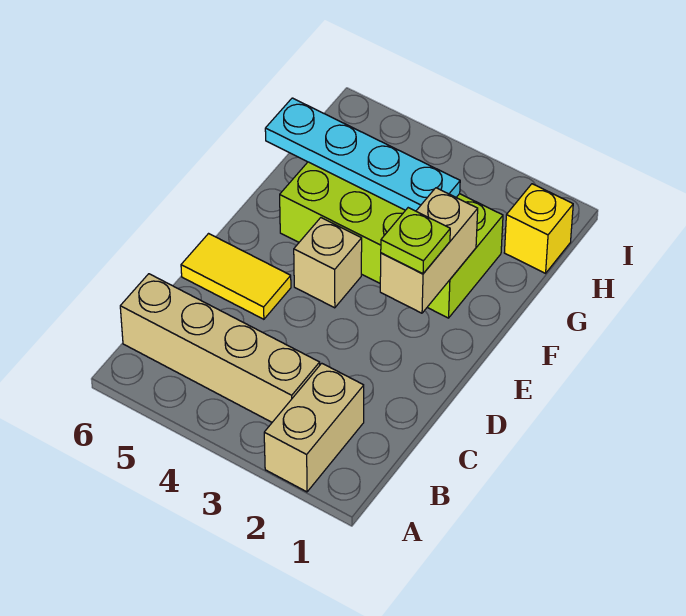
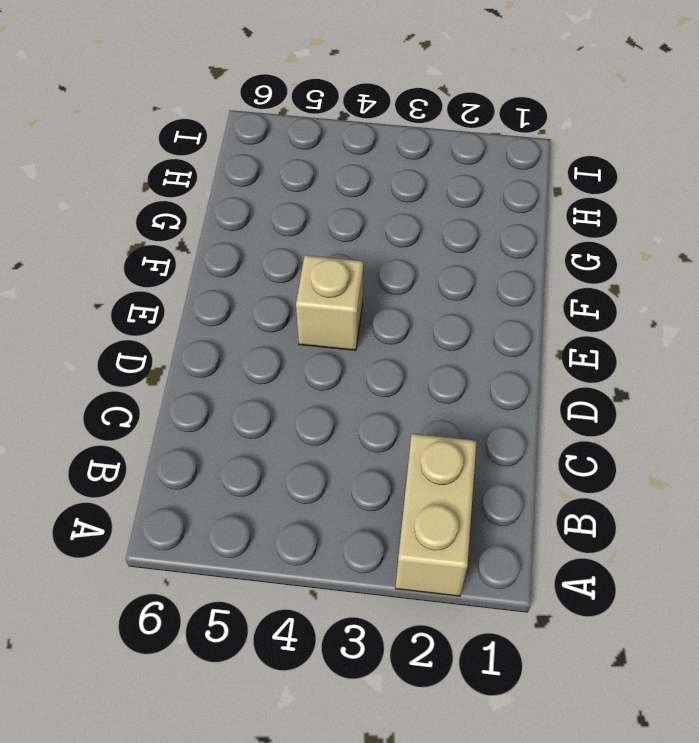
none -> tan brick B3:B6 level 1
none -> yellow tile D5:D6 level 1

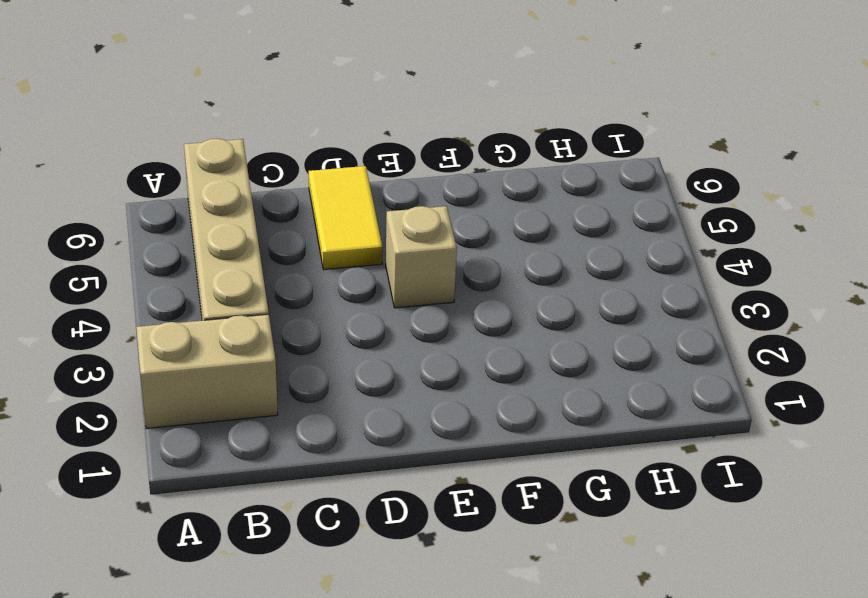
none -> lime brick F2:G5 level 1
none -> yellow brick H1 level 1

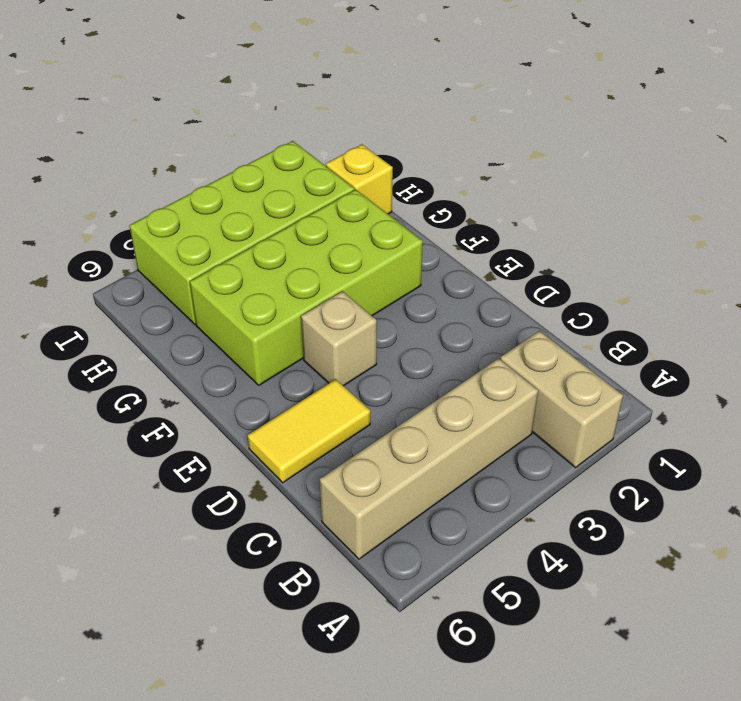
lime brick H2:I5 level 1 -> none
none -> tan brick E2:F2 level 2
none -> cyan plate G3:G6 level 2

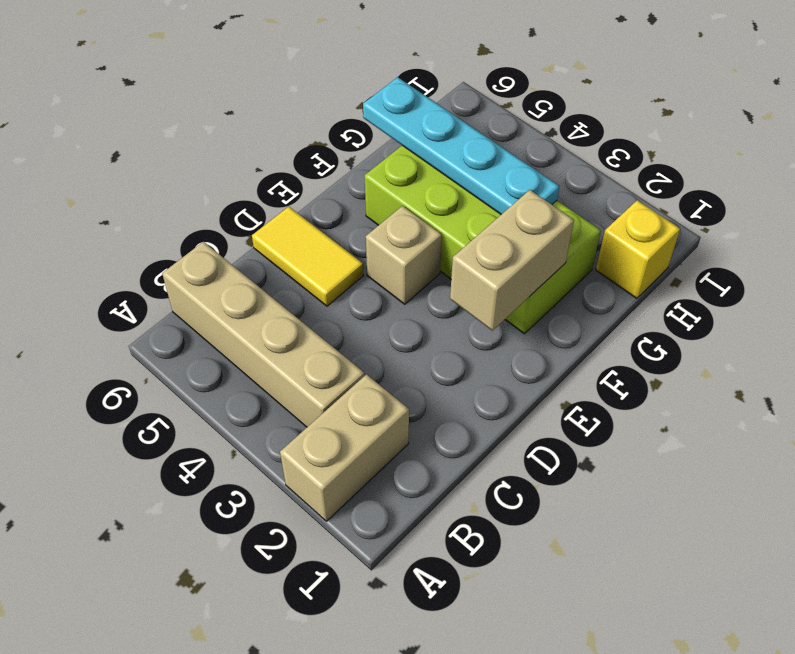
none -> lime plate E2 level 3

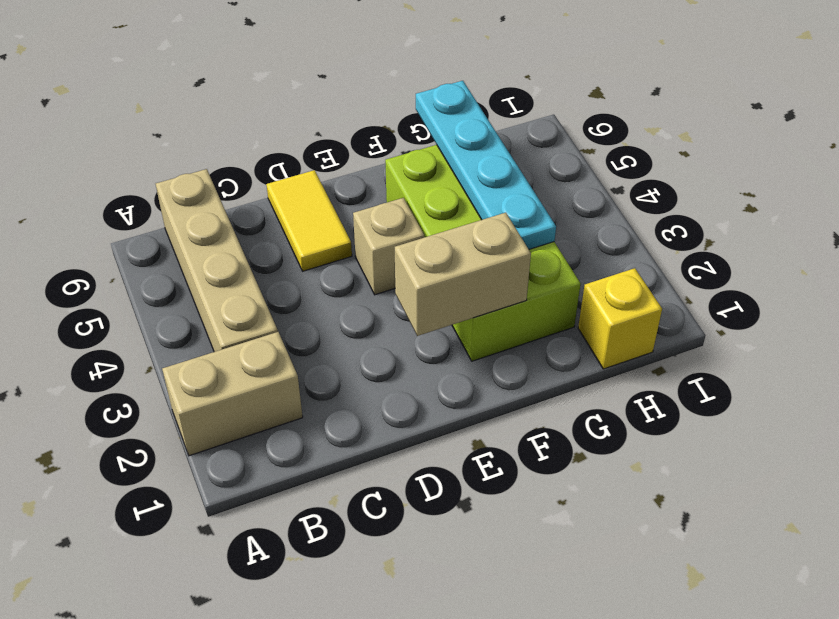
none -> lime plate E2 level 3

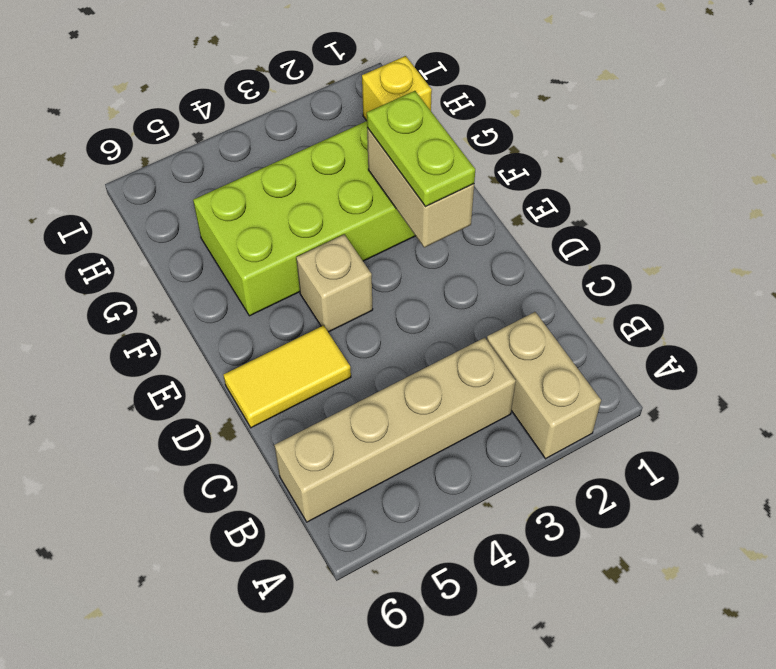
lime plate E2:F2 level 3 -> lime plate E2 level 3
none -> cyan plate G3:G6 level 2

